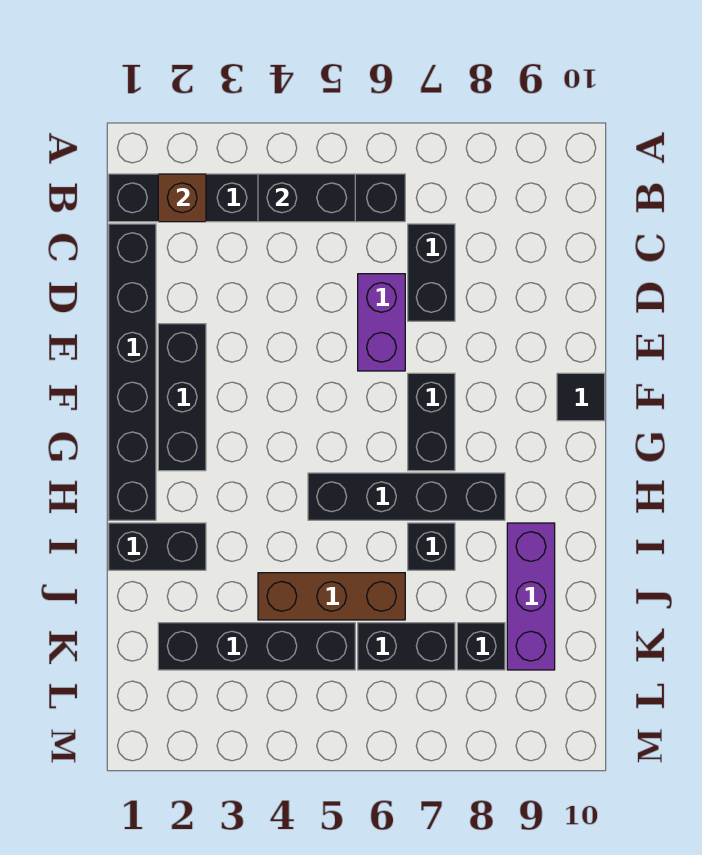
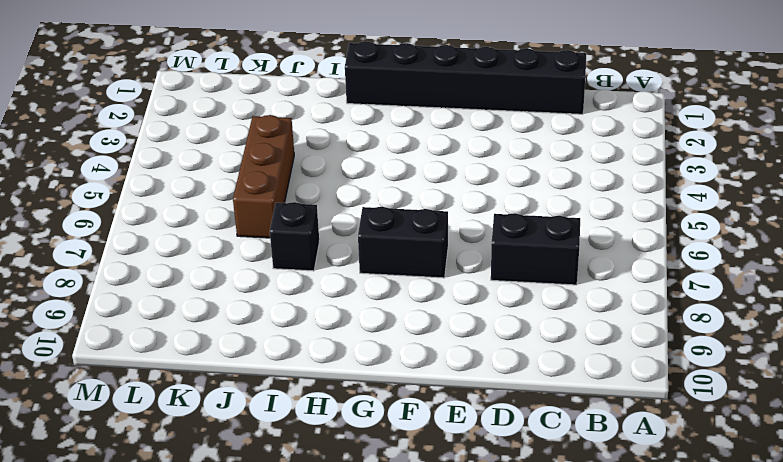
none -> black brick B1:B6 level 1
none -> purple brick D6:E6 level 1
none -> black brick E2:G2 level 1

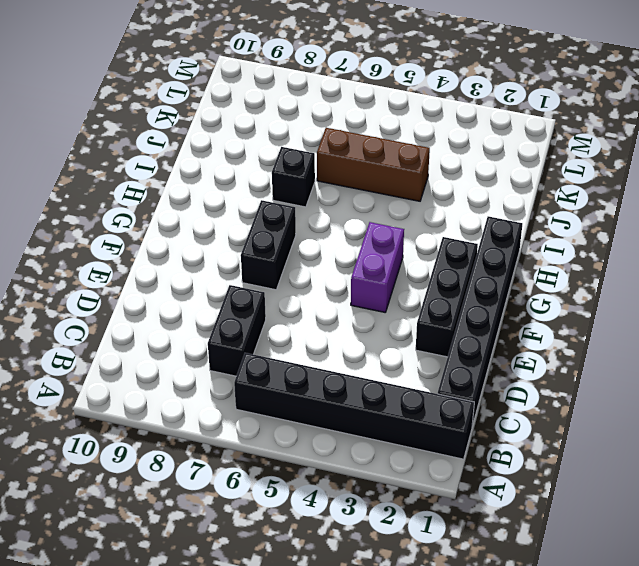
purple brick F4:G4 level 1 -> purple brick D6:E6 level 1
none -> black tile F10 level 1
none -> black brick H5:H8 level 1
none -> black brick I1:I2 level 1

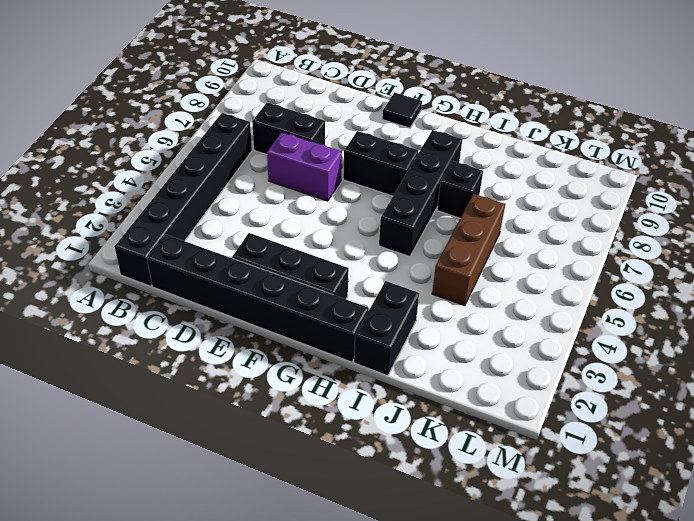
none -> purple brick I9:K9 level 1
none -> black brick K2:K5 level 1
none -> black brick K6:K7 level 1

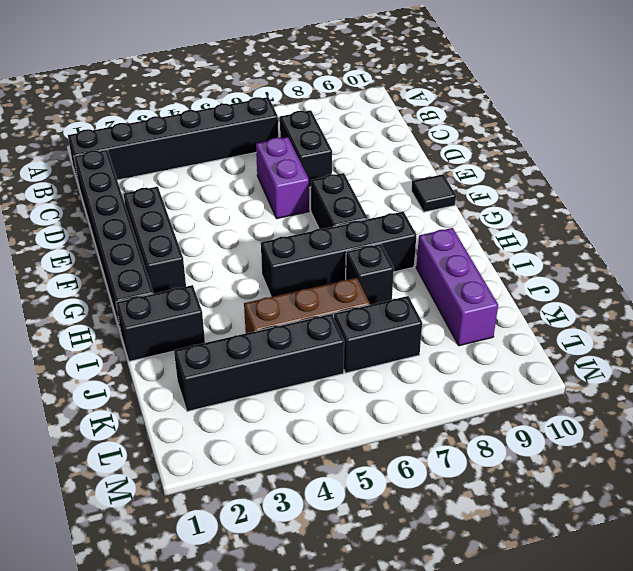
none -> black brick K8 level 1
none -> brown brick B2 level 2
none -> black brick B4:B5 level 2

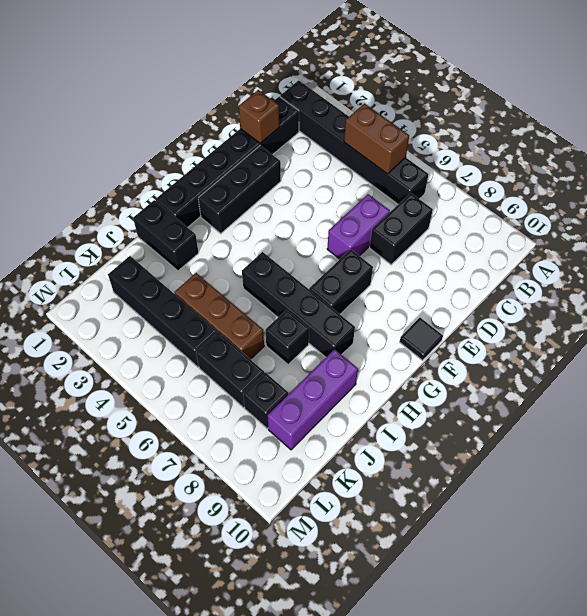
brown brick B4:B5 level 2 -> black brick B4:B5 level 2
brown brick D1 level 2 -> brown brick B2 level 2

